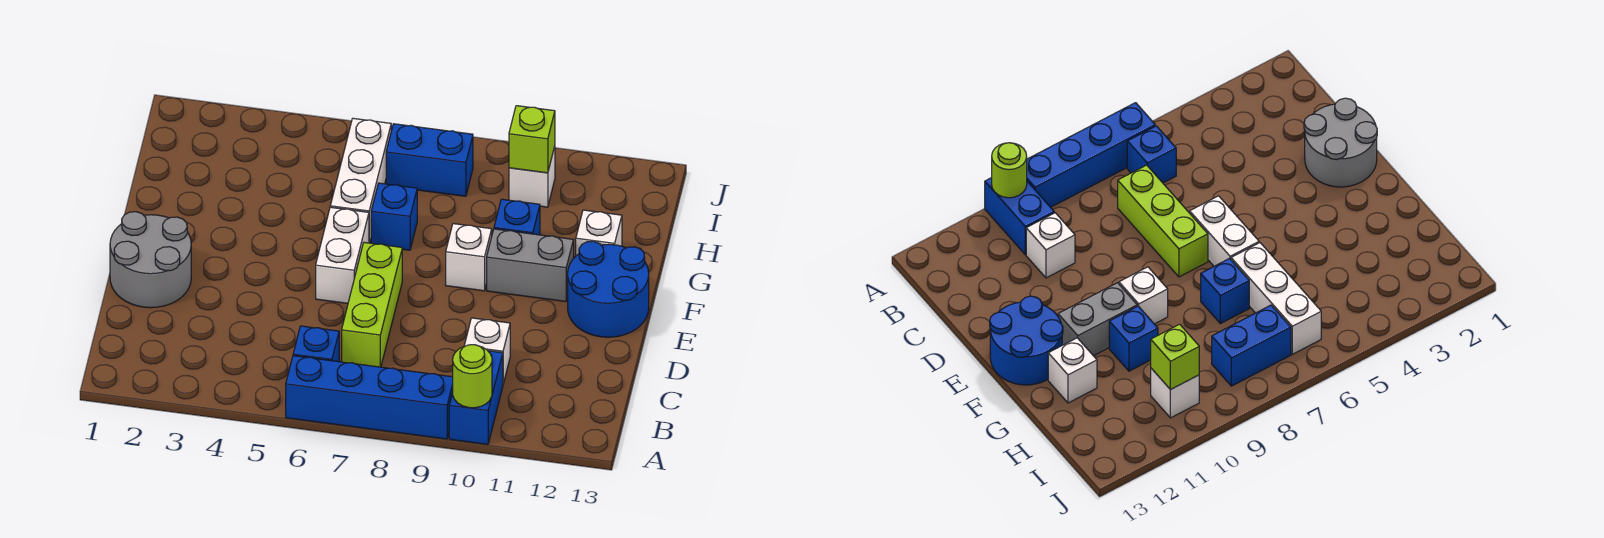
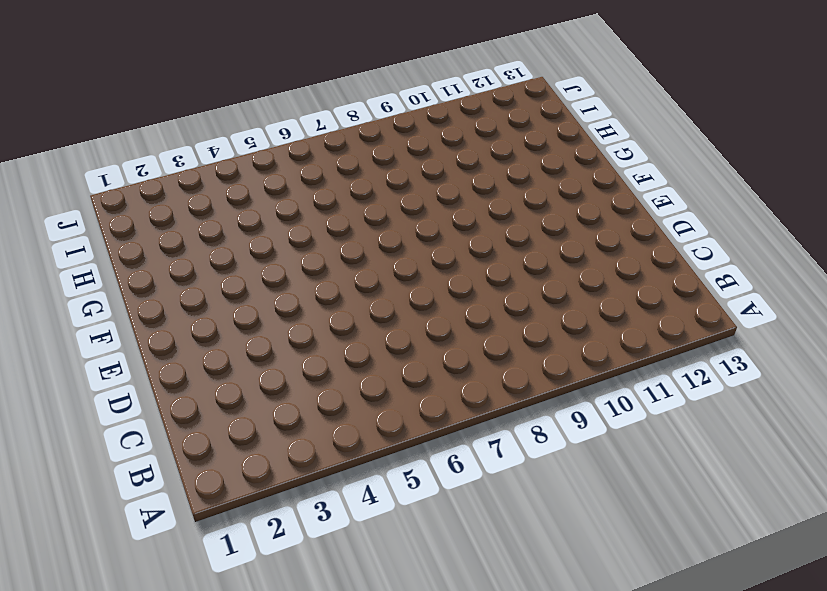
none -> blue brick A6:A9 level 1
none -> blue brick A10:B10 level 1
none -> blue brick B6 level 1

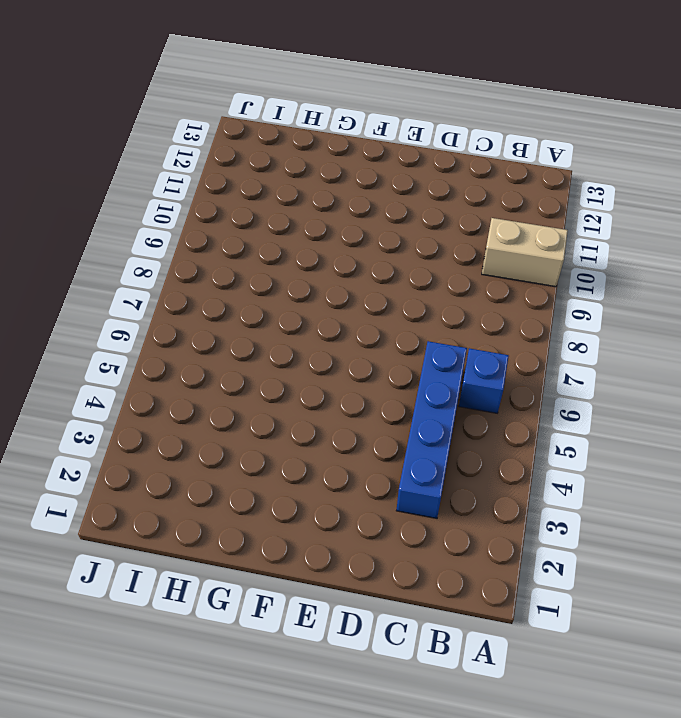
tan brick A10:B10 level 1 -> blue brick A10:B10 level 1
blue brick C3:C6 level 1 -> blue brick A6:A9 level 1
none -> lime brick C7:E7 level 1
none -> white brick C10 level 1
none -> grey round brick D1:E2 level 1

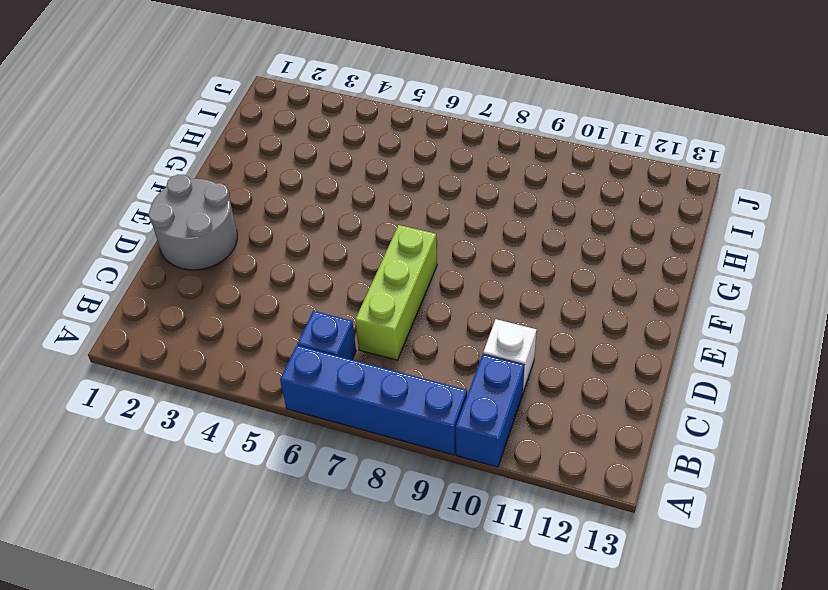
none -> white brick E6:F6 level 1
none -> blue round brick E12:F13 level 1
none -> white brick F9 level 1

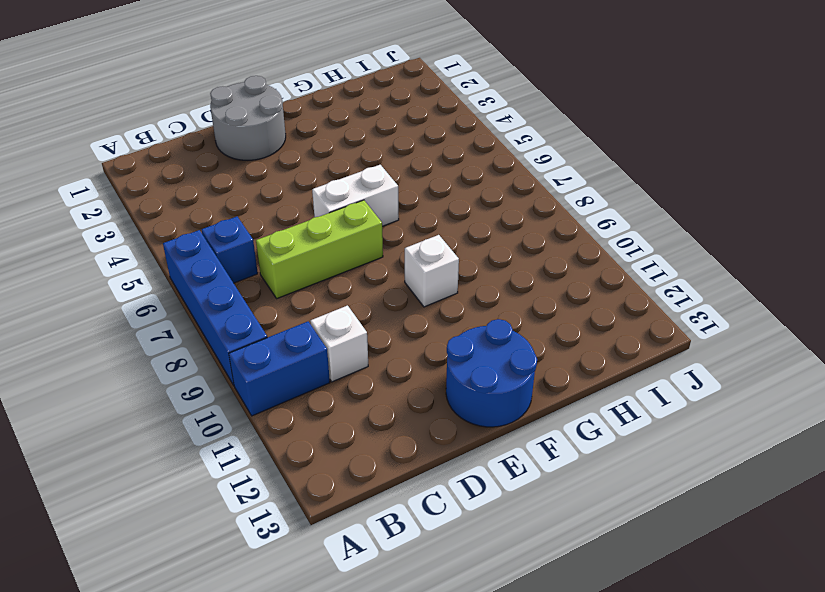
none -> grey brick F10:F11 level 1
none -> white brick G6:I6 level 1
none -> blue brick G7 level 1

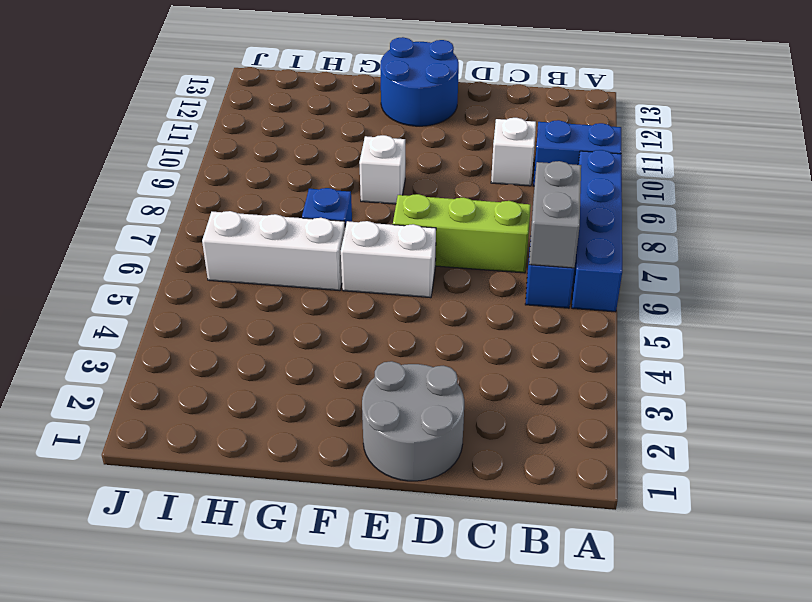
grey brick B6:B7 level 2 -> grey brick F10:F11 level 1
none -> blue brick G10 level 1
none -> white brick G12 level 1
none -> blue brick I7:I8 level 1

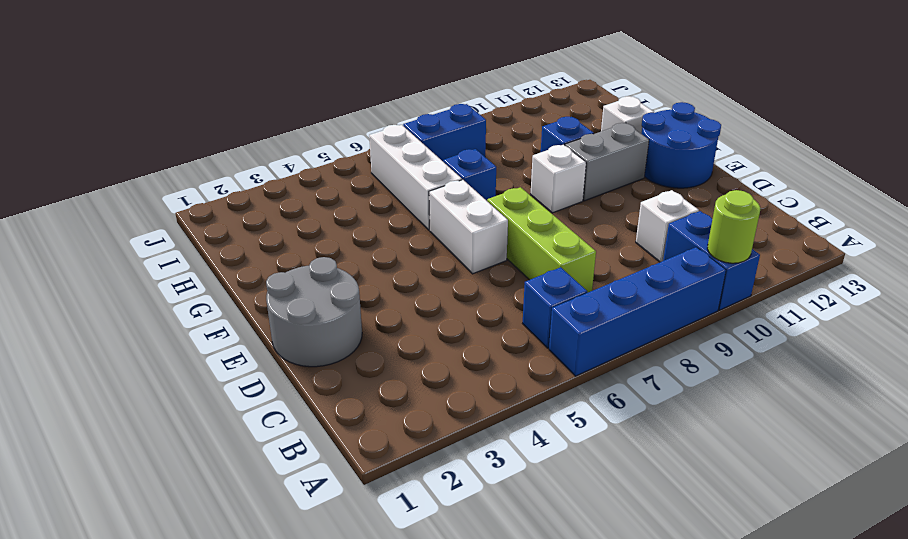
none -> white brick I10 level 1
none -> lime brick I10 level 2

